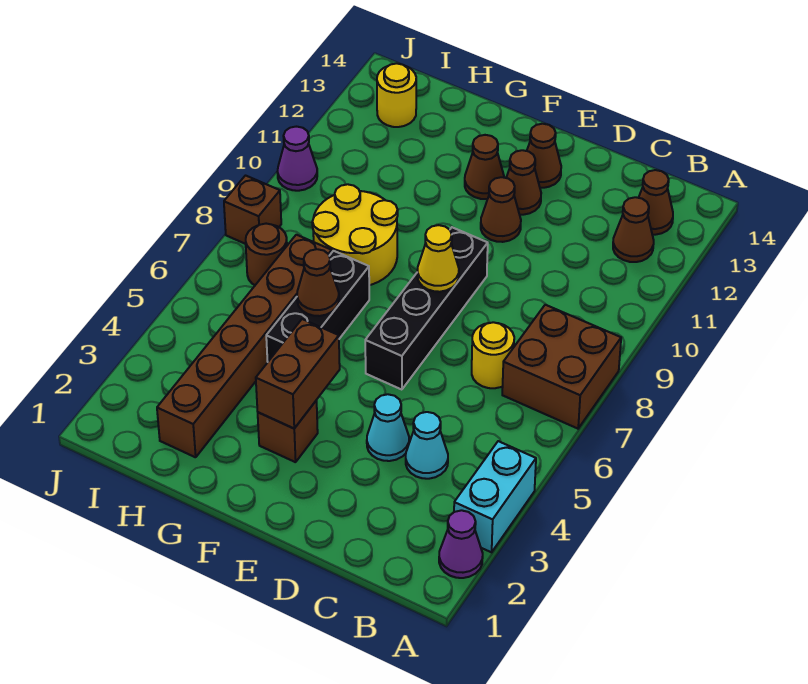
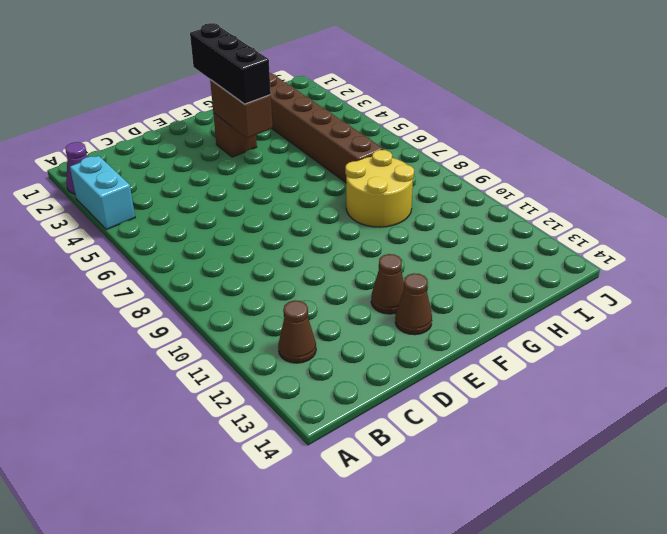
black brick F2:F4 level 3 -> black brick G5:G7 level 1
none -> brown brick A7:B8 level 1
none -> brown cone B13 level 1
none -> cyan cone C4 level 1

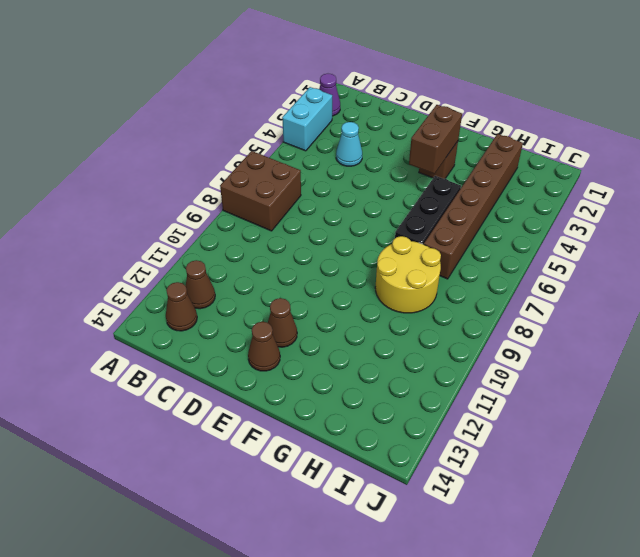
none -> yellow round brick C7 level 1
none -> cyan cone D4 level 1
none -> black brick E6:E9 level 1

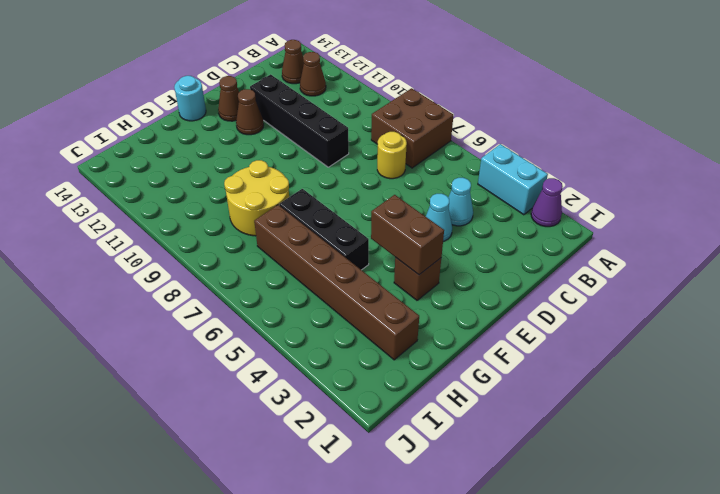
black brick D9:D12 level 1 -> black brick E6:E9 level 1
cyan round brick F14 level 1 -> none
none -> brown cone E11 level 1
none -> brown cone F12 level 1
none -> brown round brick I7 level 1

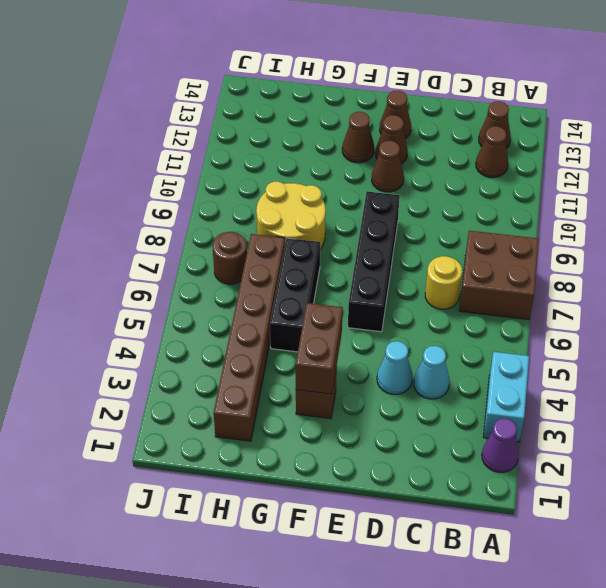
none -> yellow round brick I13 level 1
none -> brown brick J8 level 1
none -> purple cone J10 level 1

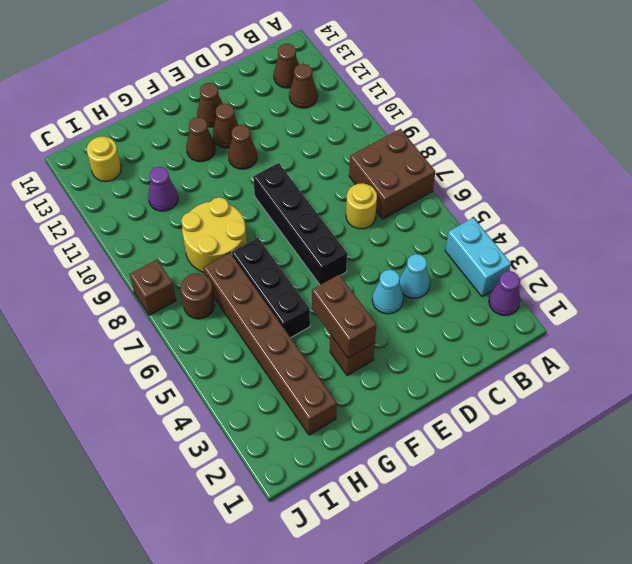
purple cone H11 level 1 -> purple cone J10 level 1
none -> yellow cone E8 level 2
none -> brown cone G6 level 2

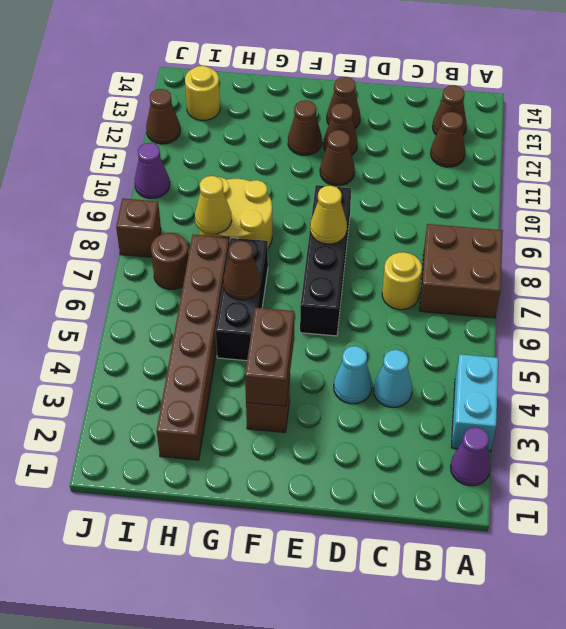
yellow cone H8 level 2 -> none
brown cone J12 level 1 -> none

